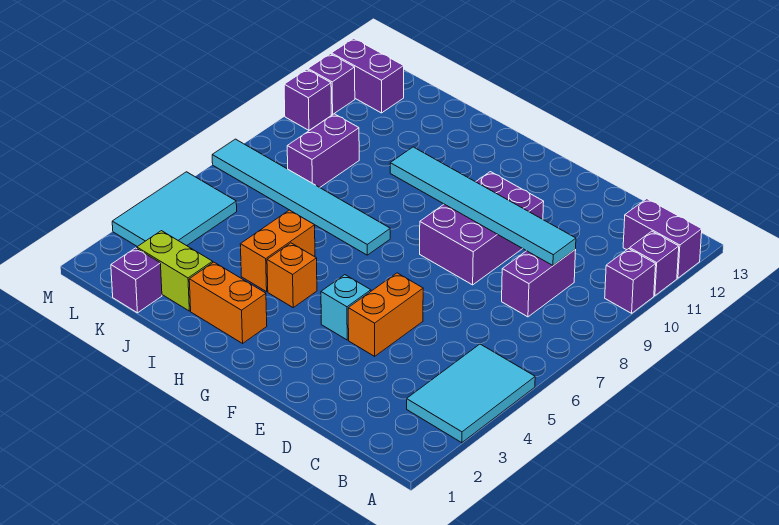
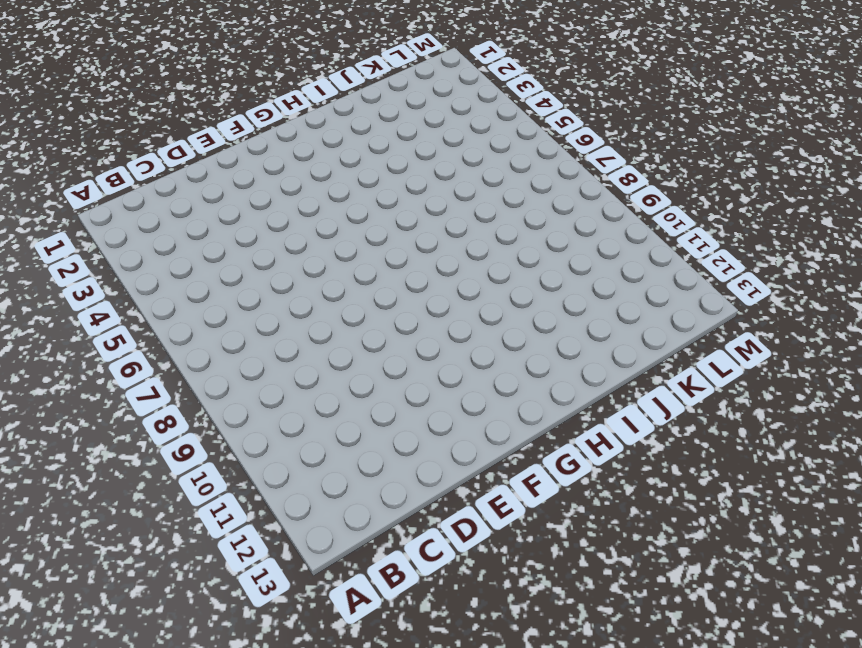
none -> cyan tile A3:B5 level 1
none -> purple brick A10 level 1
none -> purple brick A11 level 1

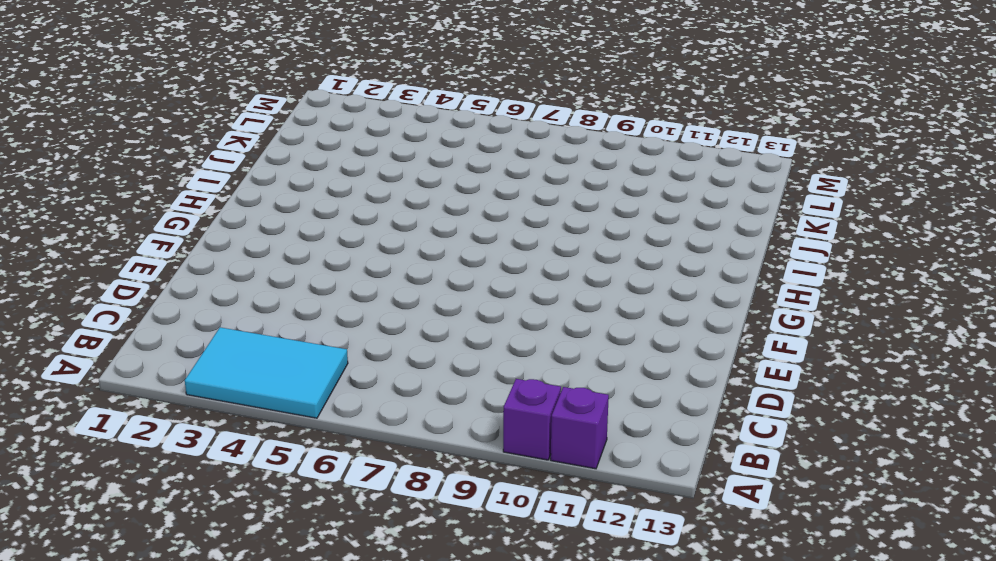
none -> purple brick A12:B12 level 1
none -> purple brick C8:C9 level 1
none -> orange brick E4:E5 level 1

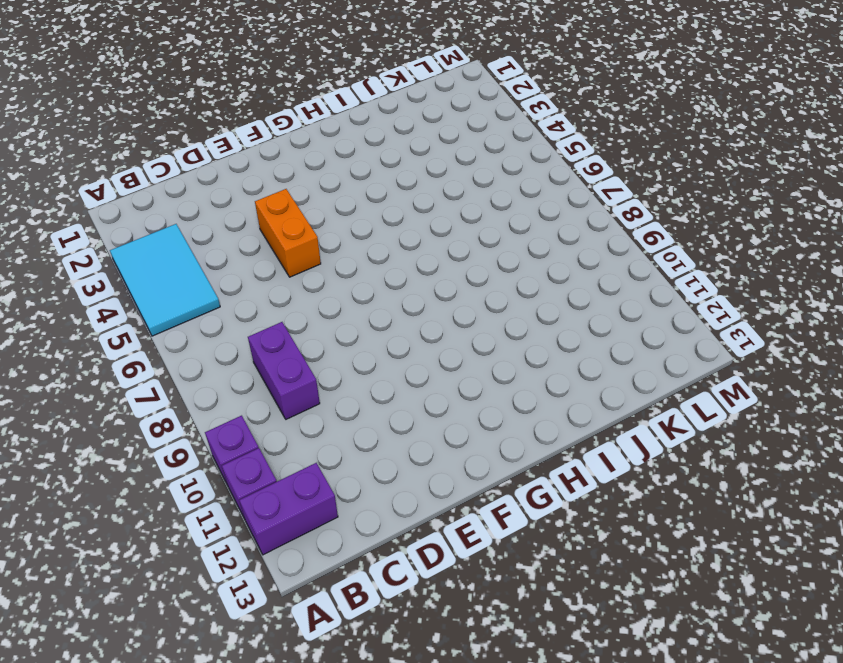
none -> purple brick E8:F10 level 1
none -> cyan brick F4 level 1
none -> orange brick H2:I2 level 1

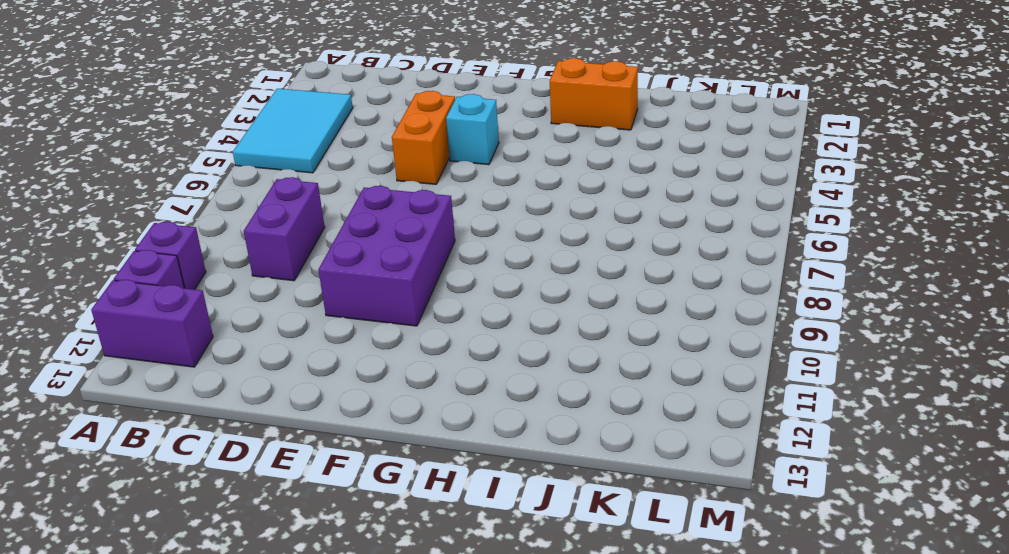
none -> orange brick H4 level 1
none -> cyan tile H7:M7 level 1
none -> orange brick I4:I5 level 1

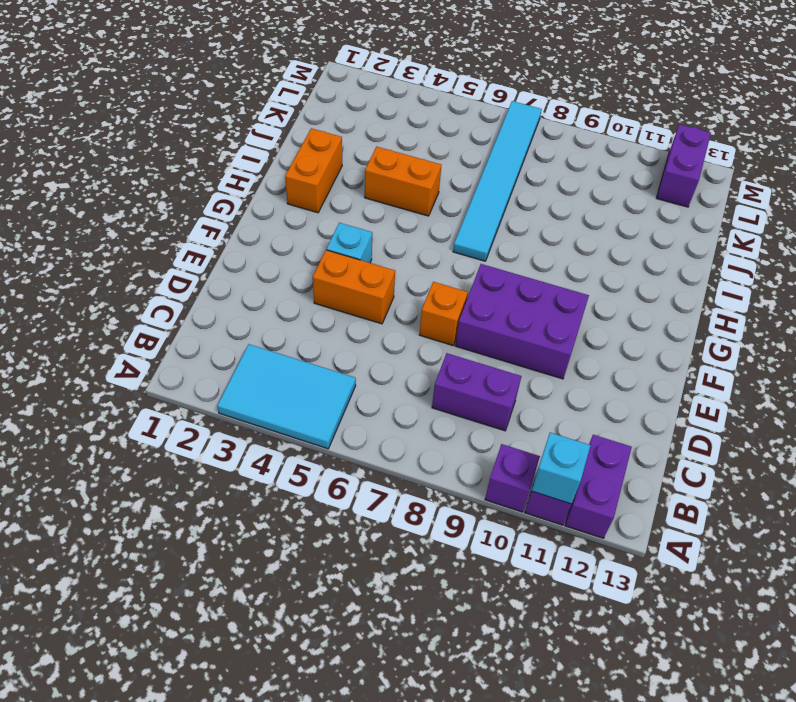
cyan brick A11 level 2 -> none
orange brick E7 level 1 -> orange brick H4 level 1
none -> lime brick J2:K2 level 1
none -> purple brick K1 level 1
none -> purple brick K8:K9 level 1

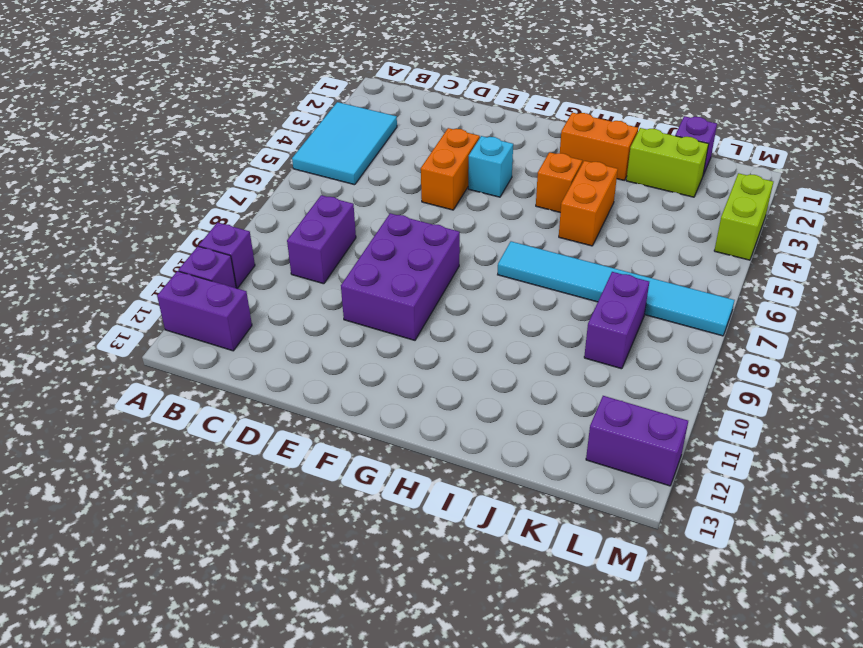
lime brick M3:M4 level 1 -> cyan tile L3:M5 level 1
none -> purple brick M10 level 1
none -> purple brick M11 level 1
none -> cyan tile C9:H9 level 2

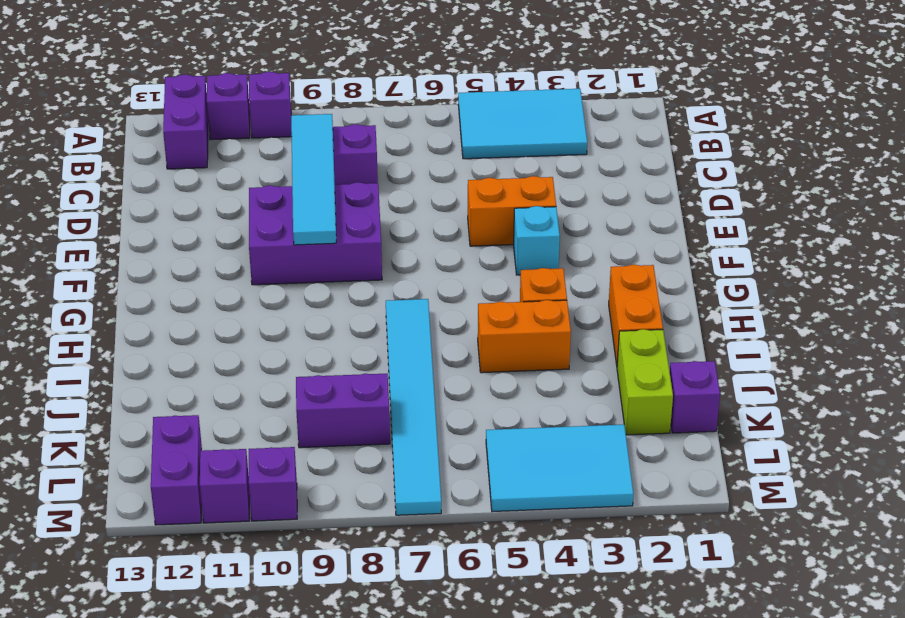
cyan tile C9:F9 level 2 -> cyan tile C9:H9 level 2

